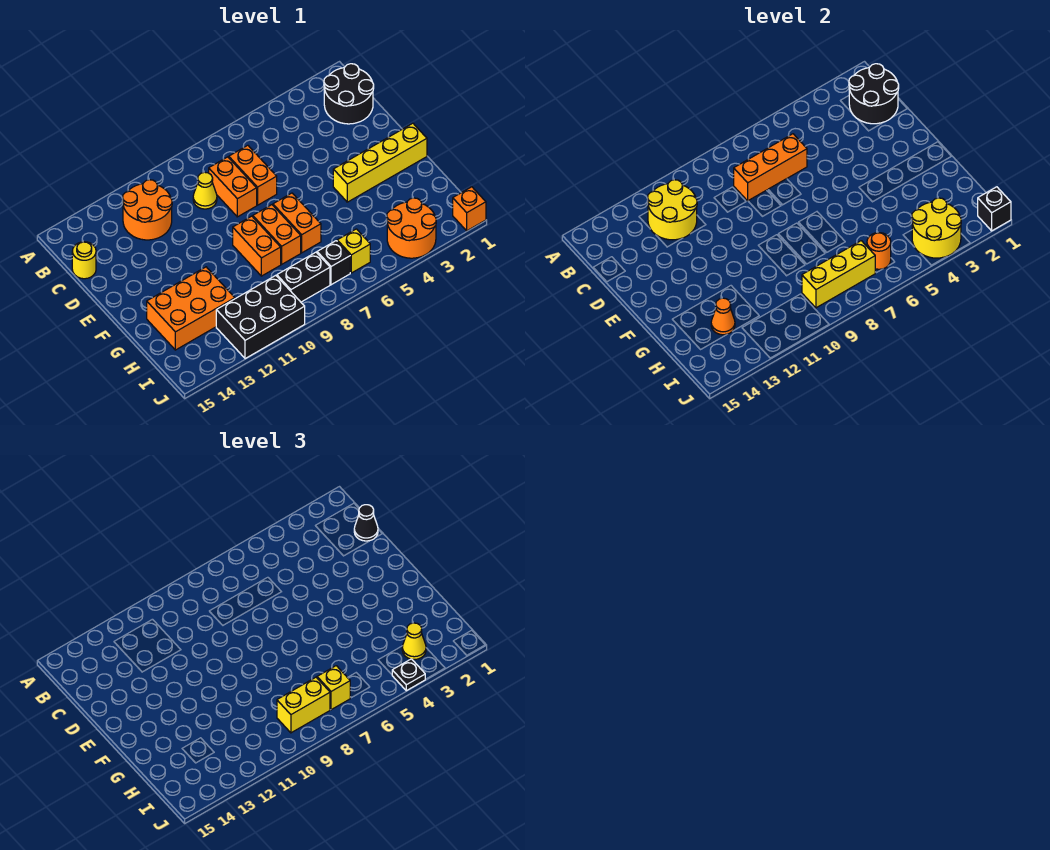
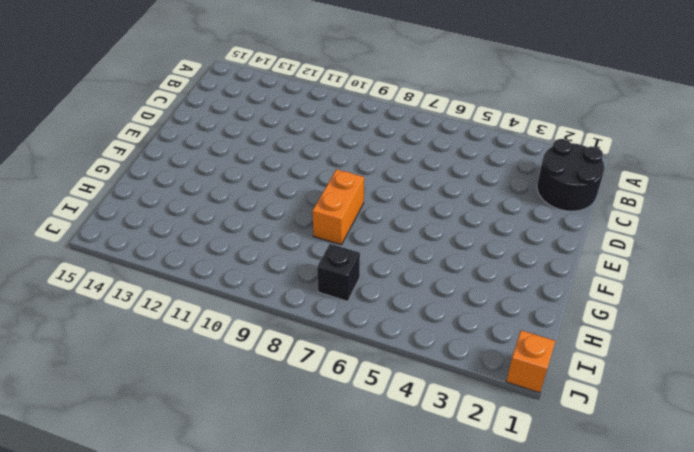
none -> orange round brick B11:C12 level 1
none -> orange brick C7:D7 level 1
none -> orange brick C8:D8 level 1
none -> yellow cone C9 level 1

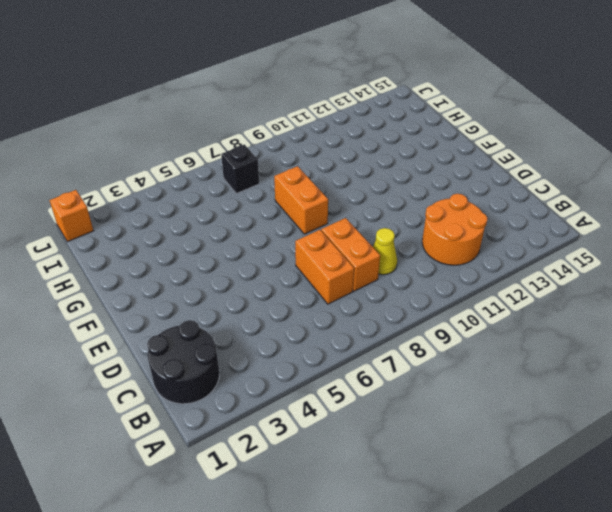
none -> yellow round brick C15 level 1
none -> yellow brick F1:F4 level 1
none -> orange brick F7:G7 level 1
none -> orange brick F9:G9 level 1

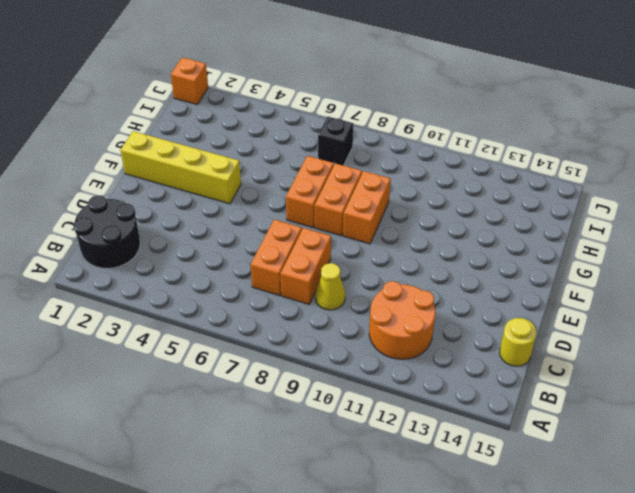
none -> orange brick G12:H14 level 1
none -> orange round brick I3:J4 level 1
none -> yellow brick I6 level 1
none -> black brick I8:I9 level 1

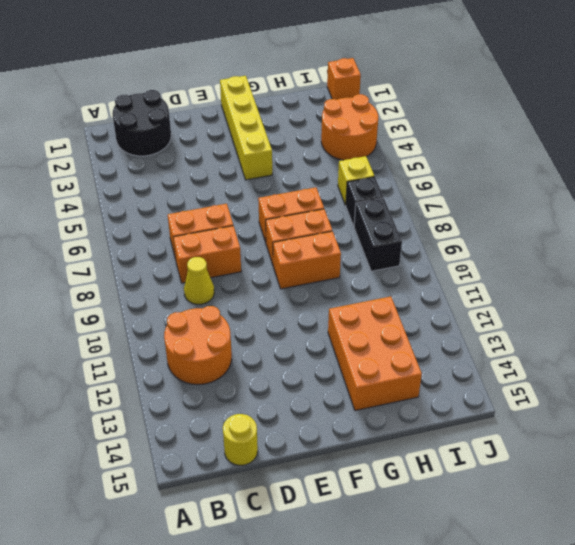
none -> black brick I10:J12 level 1
none -> black round brick B1:C2 level 2
none -> yellow round brick B11:C12 level 2
none -> orange brick C6:C8 level 2

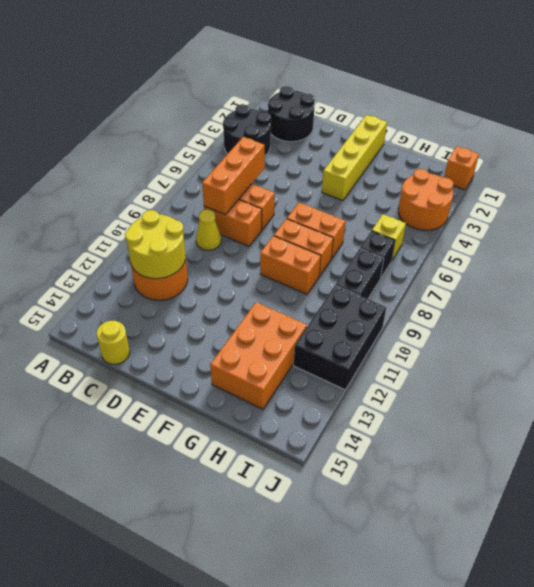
black round brick A3:B4 level 1 -> black round brick B1:C2 level 2
none -> orange cone H13 level 2
none -> yellow round brick I3:J4 level 2
none -> orange round brick I6 level 2
none -> yellow brick I7:I9 level 2

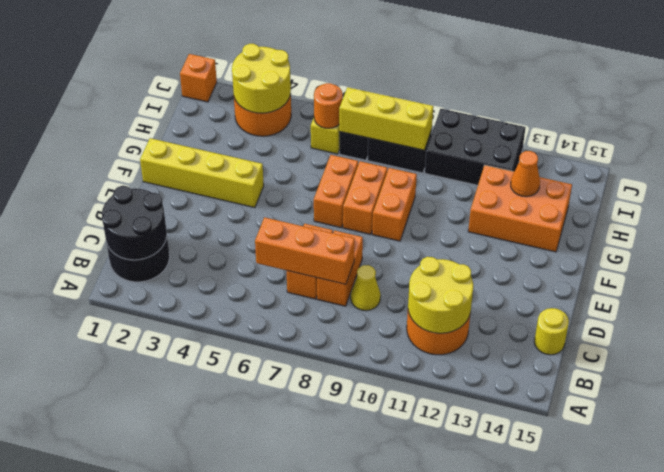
none -> black brick J1 level 2
none -> black cone C1 level 3
none -> yellow cone I3 level 3
none -> yellow brick I7 level 3

